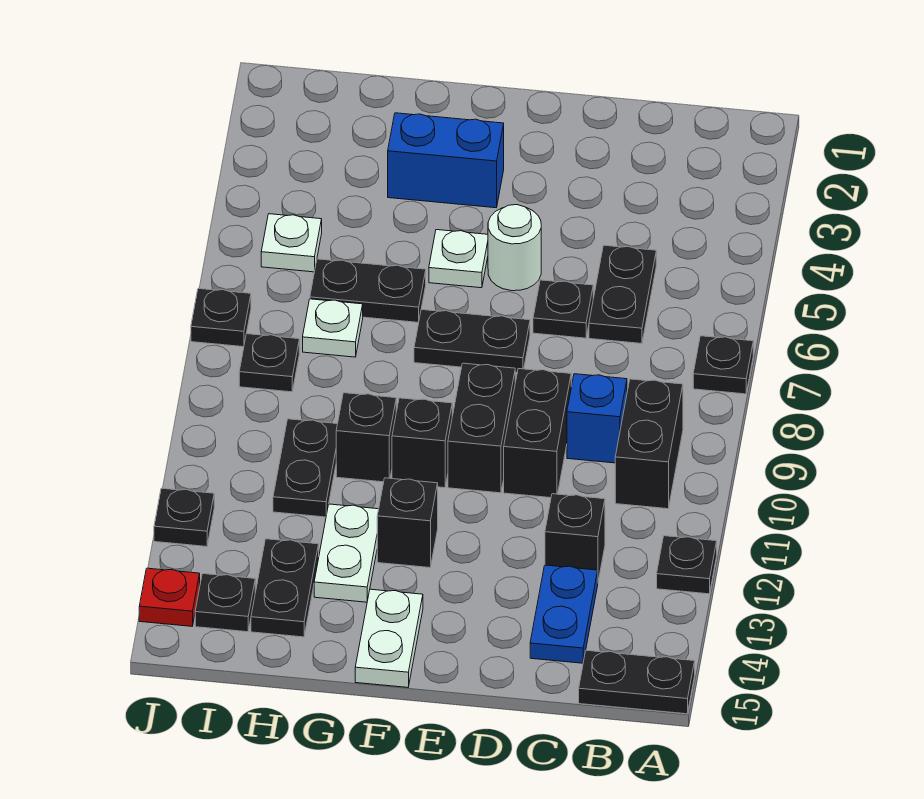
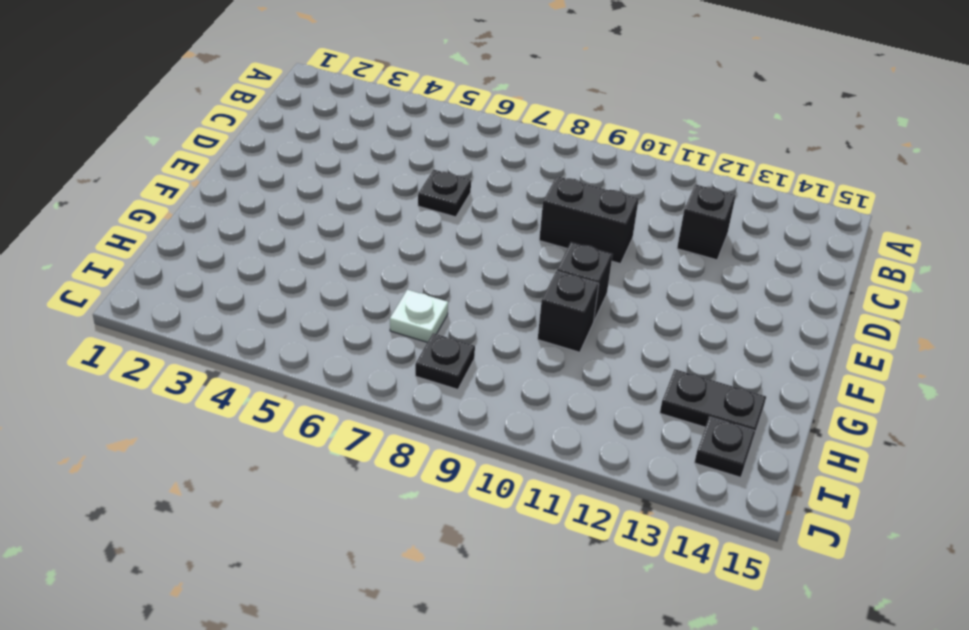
none -> black plate A7 level 1
none -> black plate A12 level 1
none -> black plate A15:B15 level 1
none -> black brick B9:B10 level 1

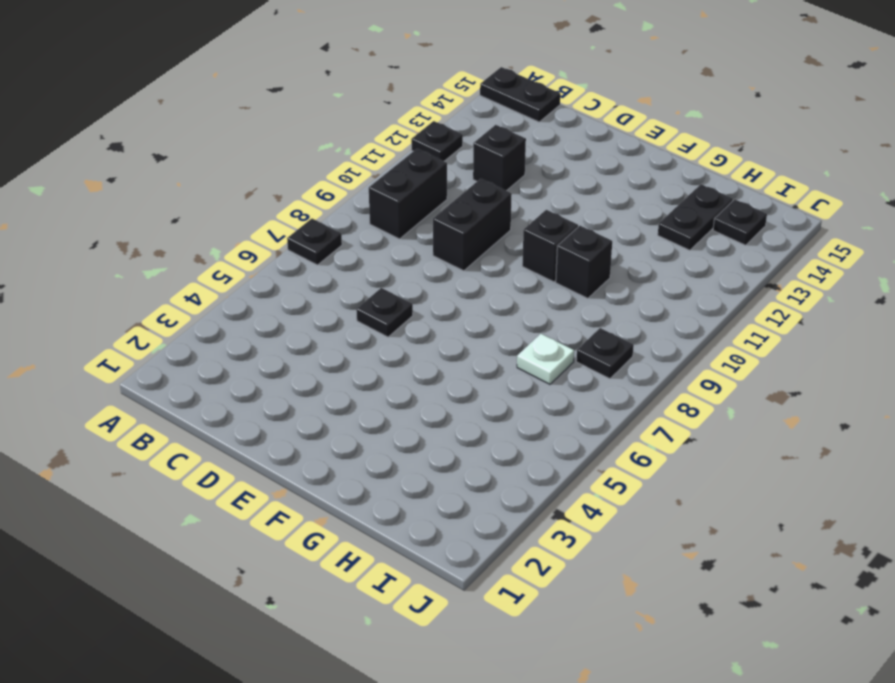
none -> black plate C5:C6 level 1
none -> blue brick C9 level 1
none -> blue plate C13:C14 level 1
none -> white round brick E5 level 1

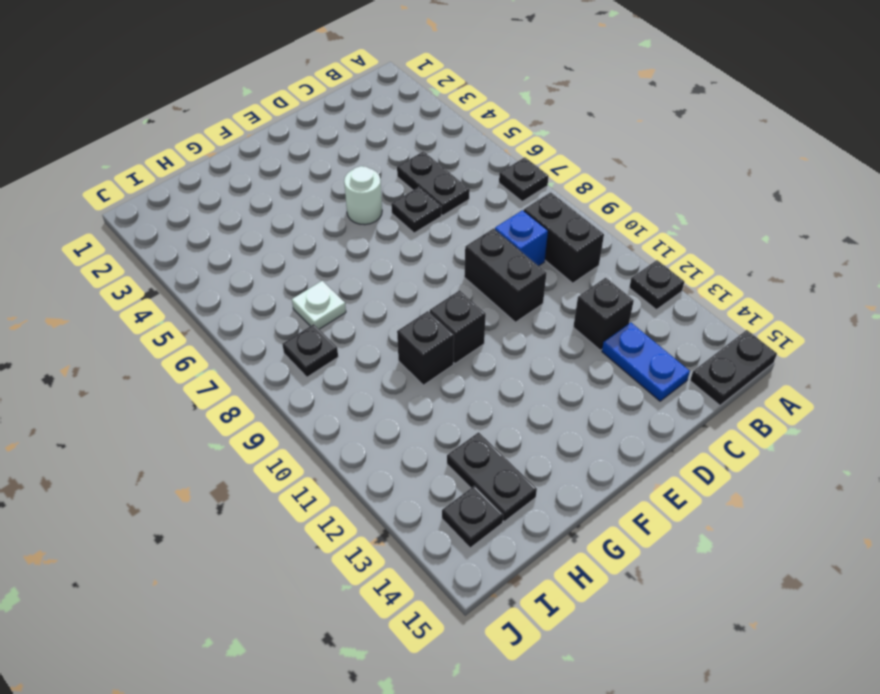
none -> black plate E7:F7 level 1
none -> black brick E9:E10 level 1
none -> blue brick F3:G3 level 1
none -> white plate F5 level 1

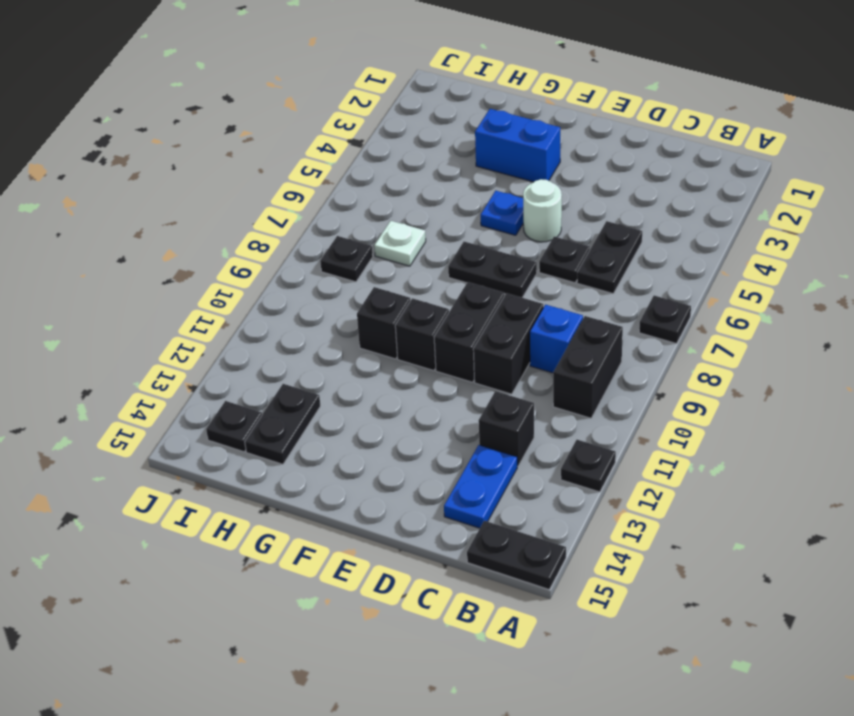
blue plate F5 level 1 -> white plate F5 level 1
none -> black brick F12 level 1
none -> white plate F14:F15 level 1
none -> black plate G6:H6 level 1
none -> white plate G12:G13 level 1

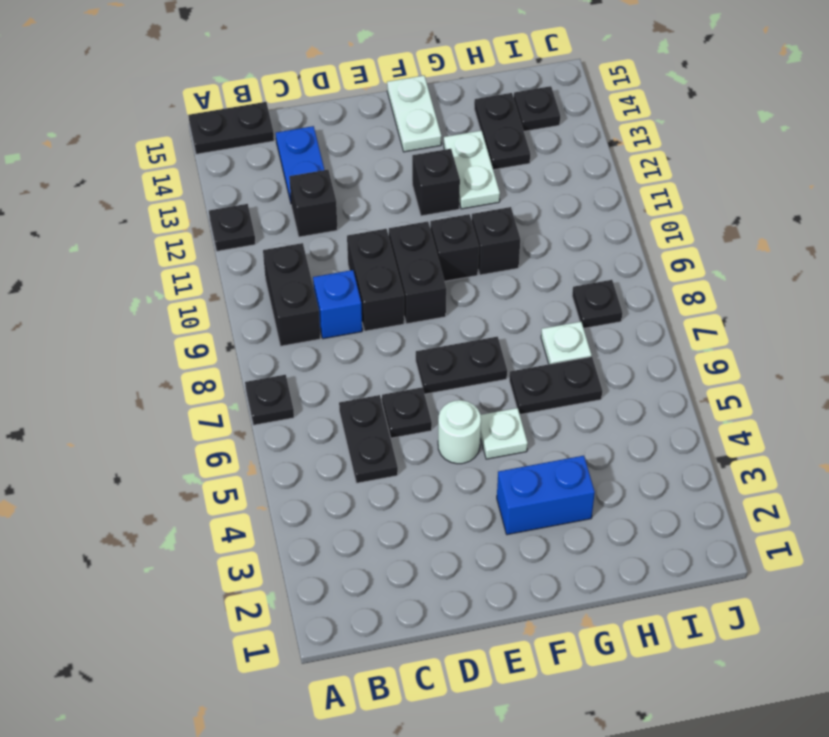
none -> black plate H10:H11 level 1
none -> white plate I5 level 1
none -> black plate J7 level 1
none -> black plate J12 level 1

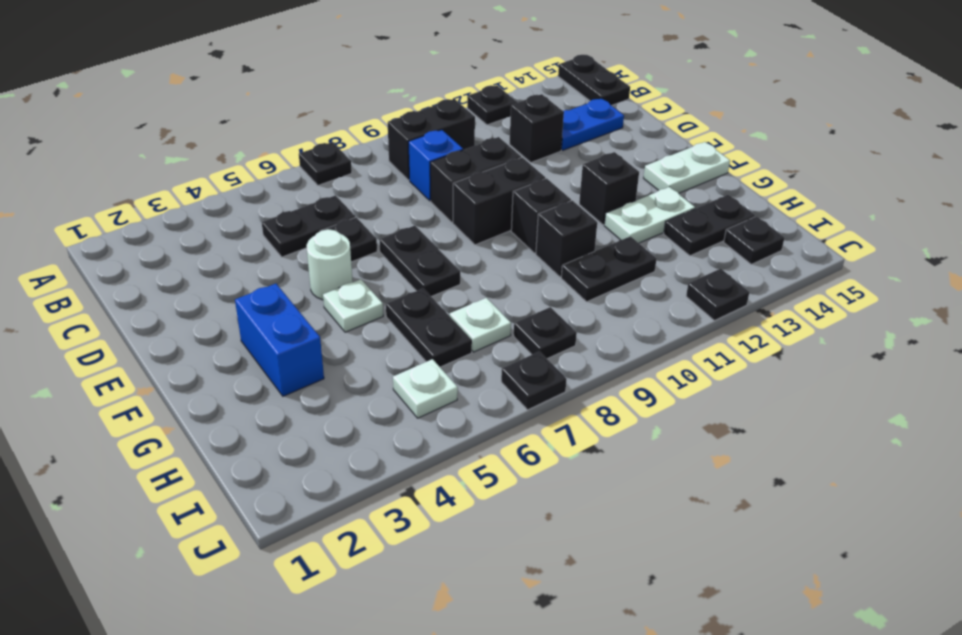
none -> red plate J14 level 1

